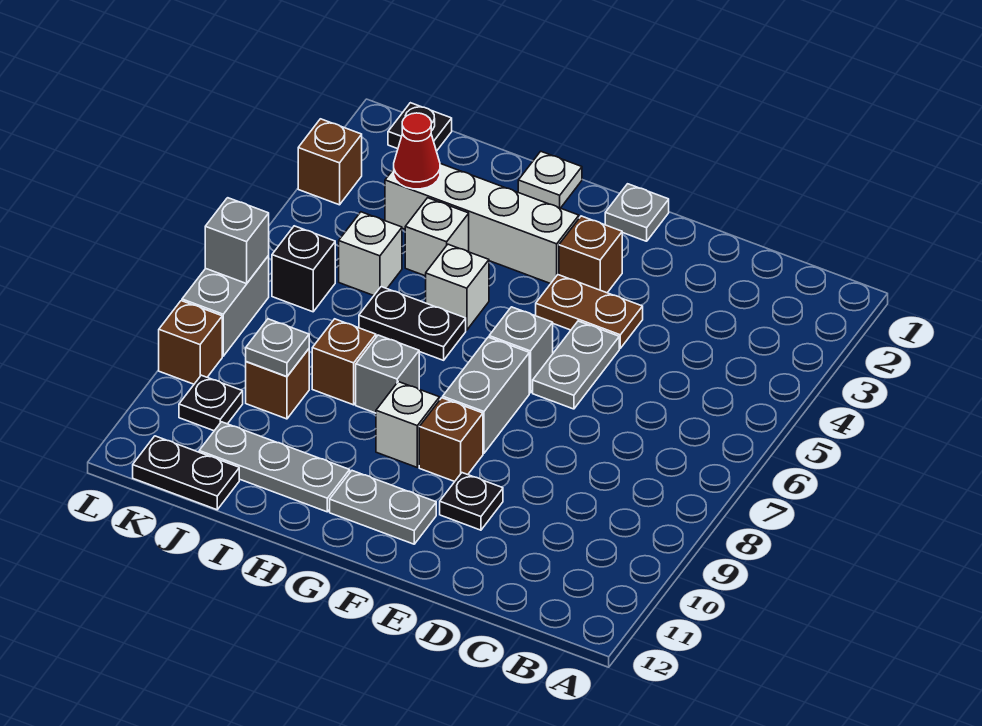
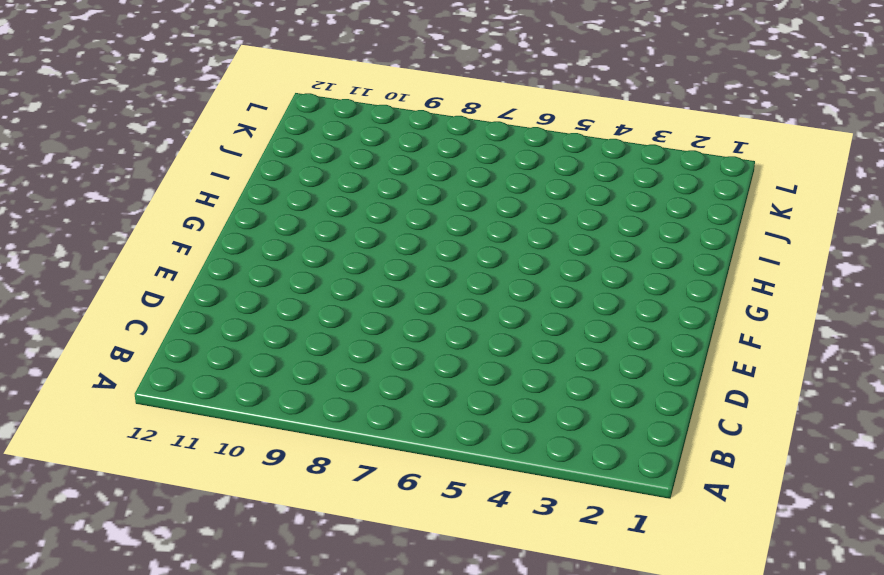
none -> brown plate E4:F4 level 1
none -> grey plate E5:E6 level 1
none -> black plate E10 level 1
none -> grey plate F1 level 1

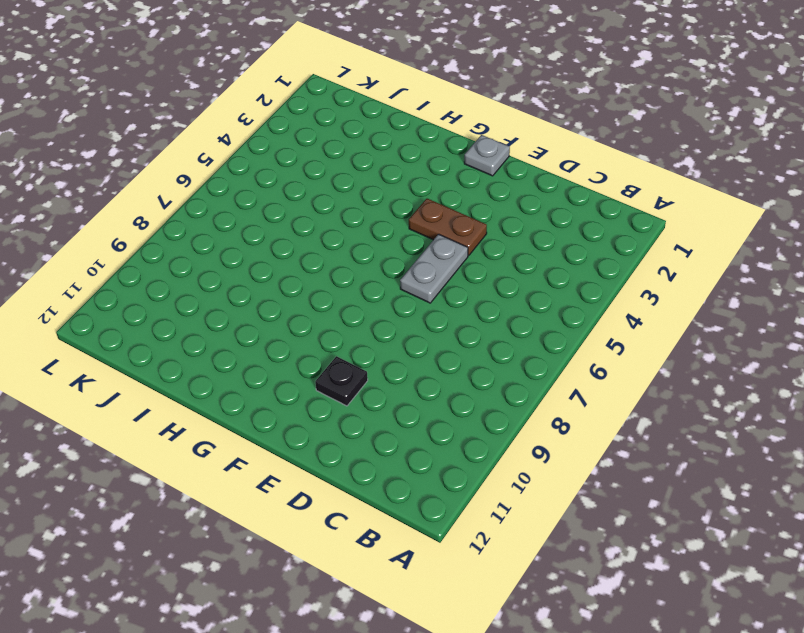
none -> brown brick F3 level 1
none -> grey brick F6 level 1
none -> grey brick F7:F8 level 1
none -> brown brick F9 level 1

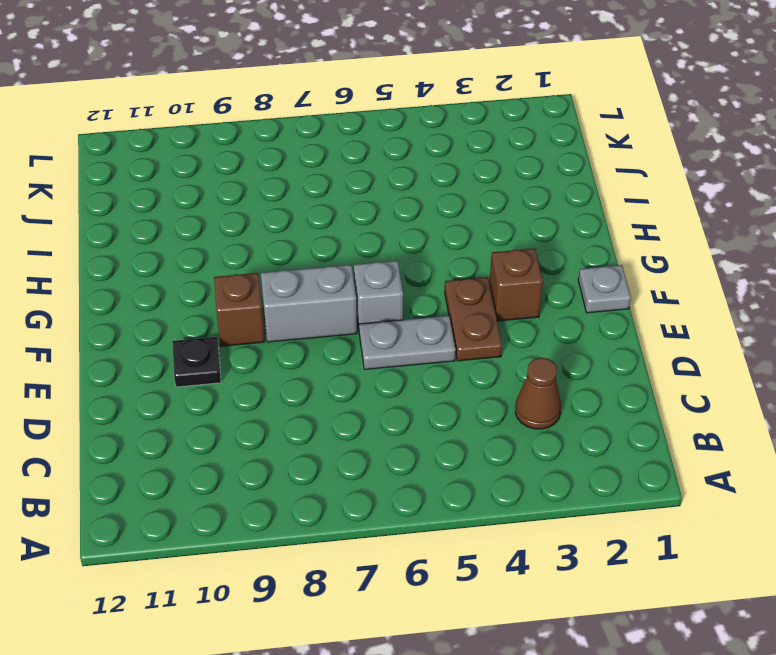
brown cone C3 level 1 -> none
none -> grey plate F11:G11 level 1
none -> white brick G3:J3 level 1
none -> white brick G9 level 1
none -> white plate H1 level 1

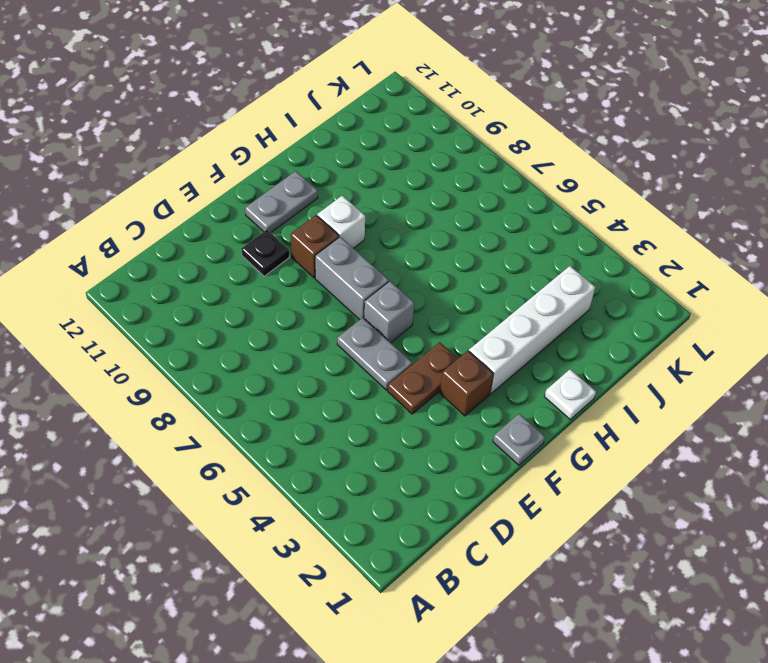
none -> white brick H5 level 1
none -> black plate H6:I6 level 1
none -> grey brick H8 level 1
none -> grey plate H11:J11 level 1

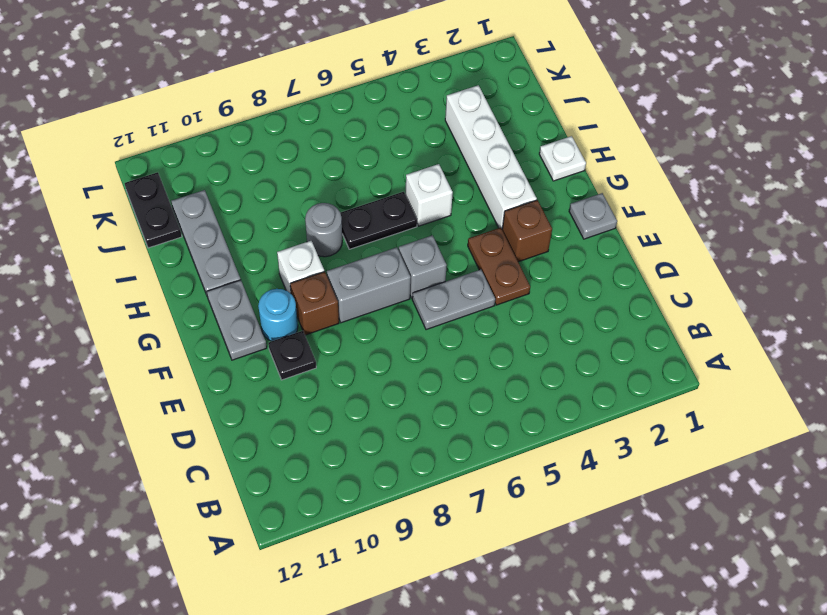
cyan round brick F10 level 1 -> none
black plate H6:H7 level 1 -> black plate H6:I6 level 1
grey round brick H8 level 1 -> grey brick H8 level 1
none -> white brick I4 level 1
none -> brown brick I8 level 1
none -> white brick J5 level 1
none -> brown brick J9 level 1

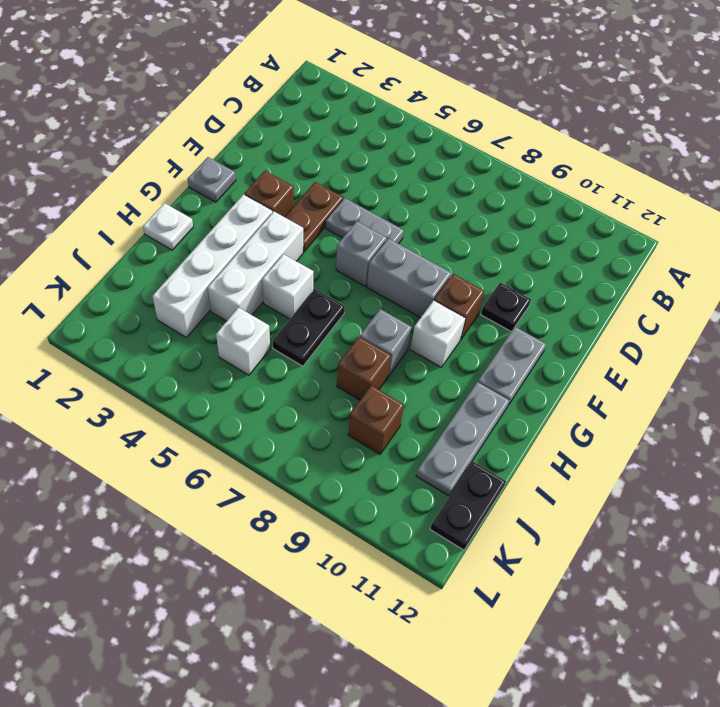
white brick G4:I4 level 1 -> white brick I4 level 1
none -> black plate K1 level 1
none -> black brick K6 level 1
none -> black plate K10 level 1
none -> brown brick L3 level 1

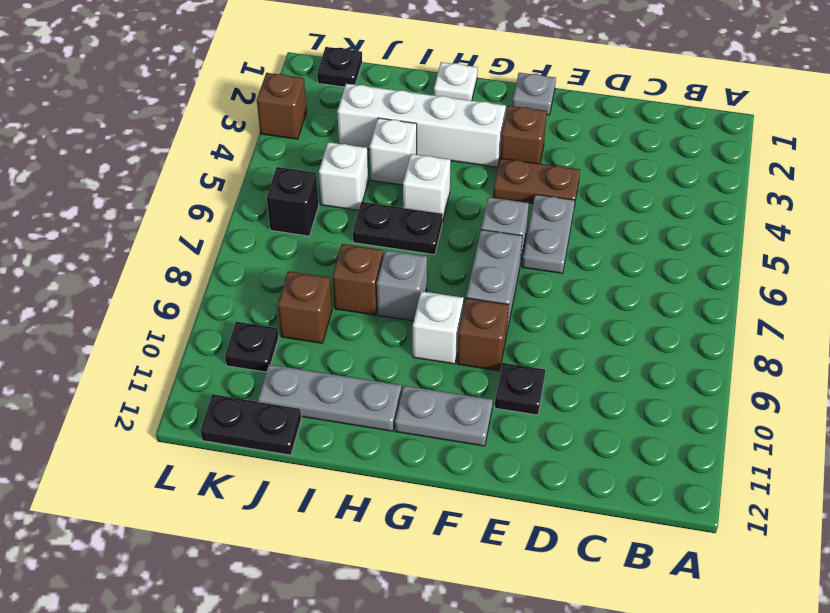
none -> grey brick L7:L8 level 1
none -> brown brick L9 level 1
none -> red cone J3 level 2
none -> grey plate J9 level 2

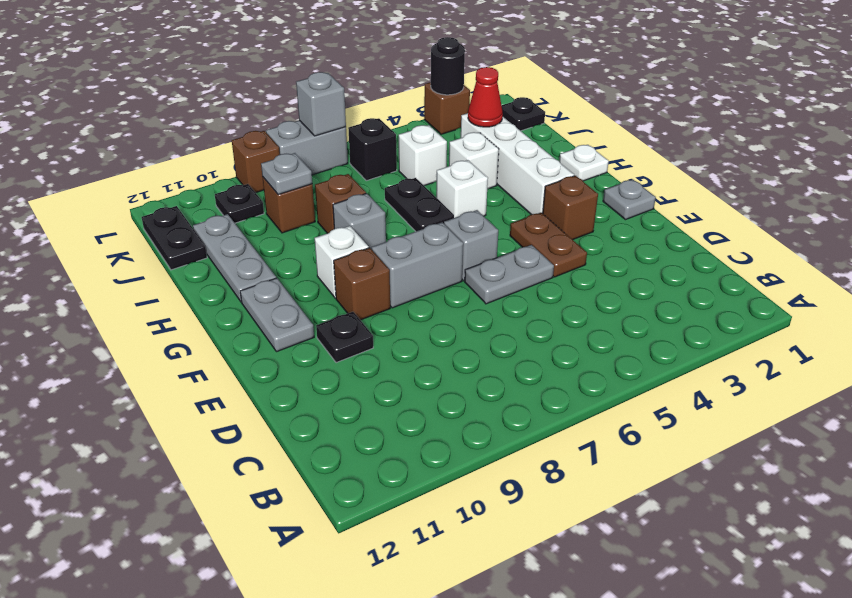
black round brick L3 level 2 -> none

